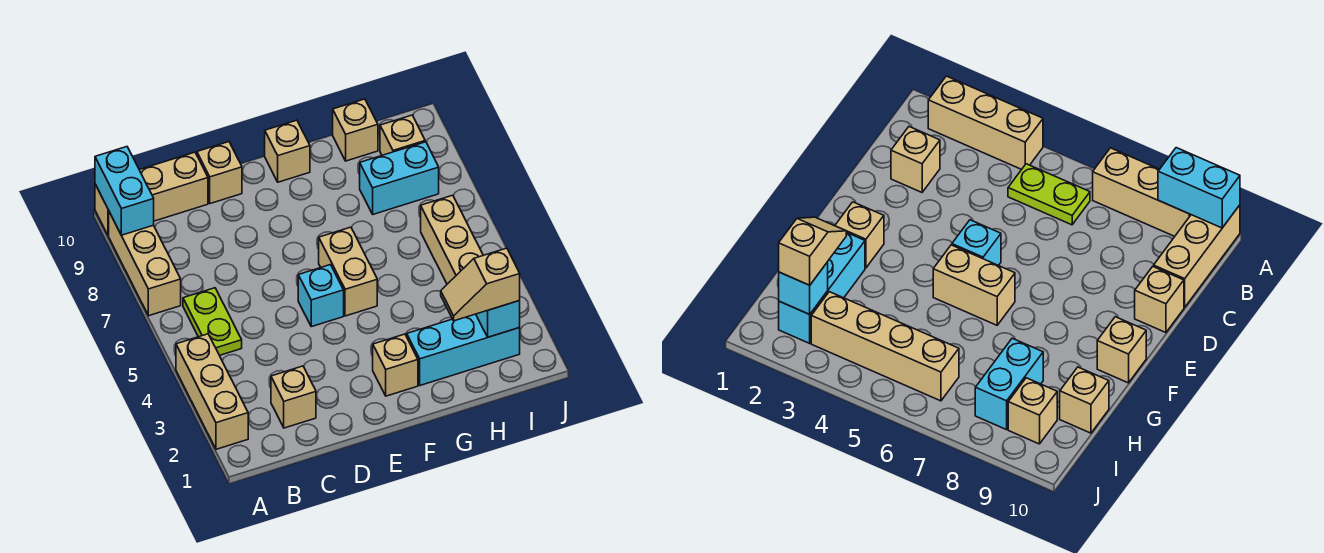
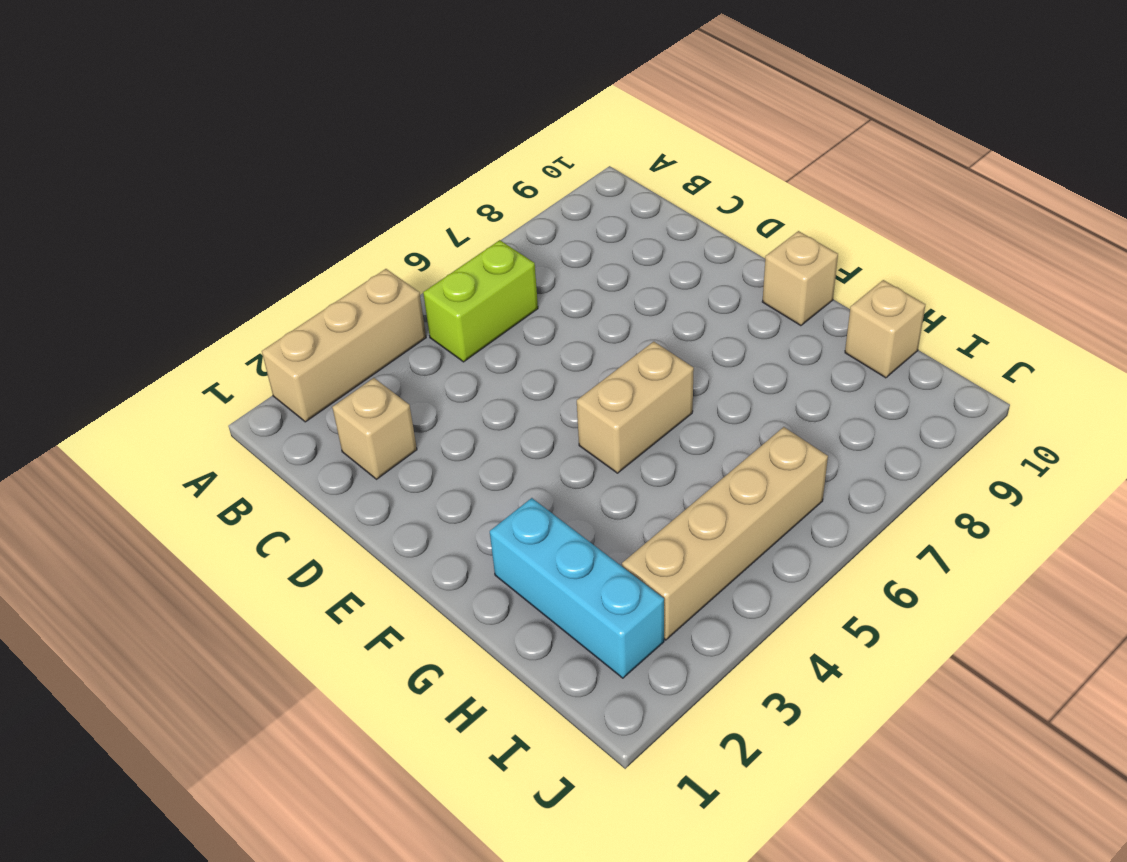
lime brick B5:B6 level 1 -> lime plate B5:B6 level 1
none -> tan brick A7:A9 level 1
none -> tan brick A10:C10 level 1
none -> tan brick D10 level 1

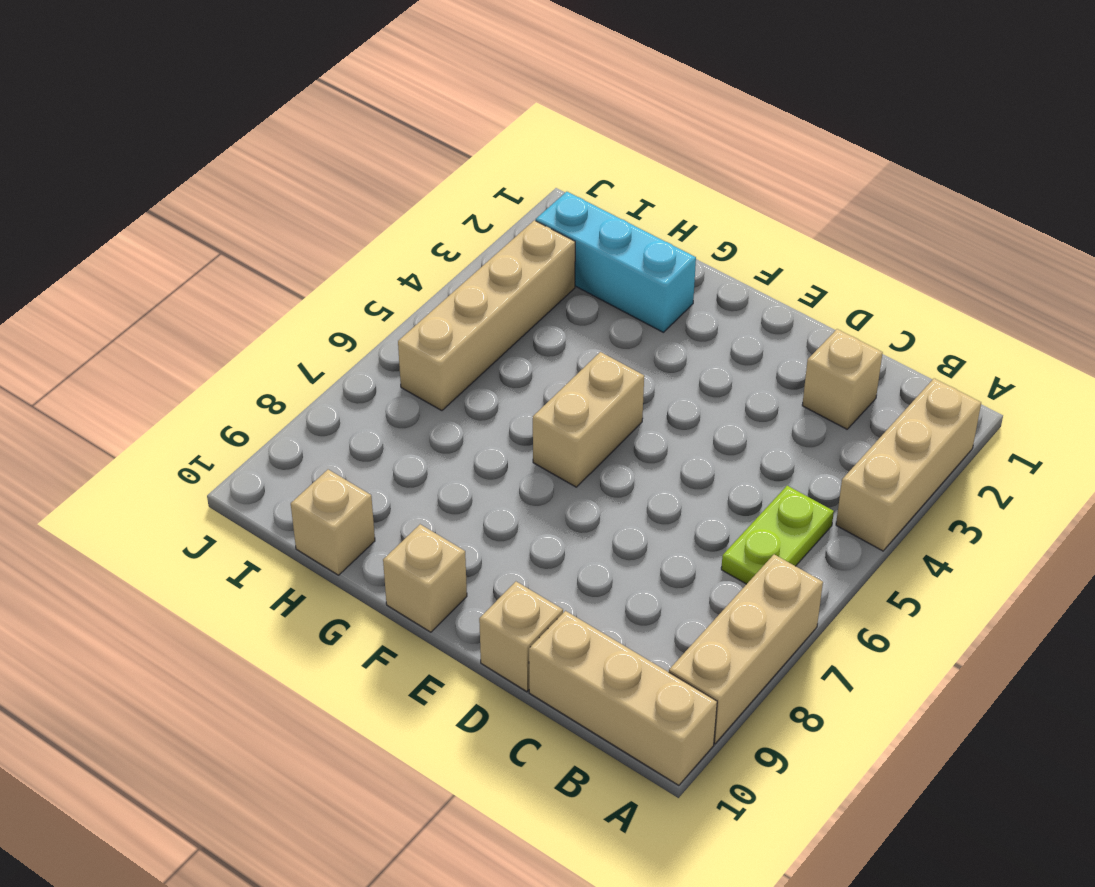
none -> cyan brick E5 level 1
none -> tan brick F2 level 1
none -> cyan brick H8:I8 level 1

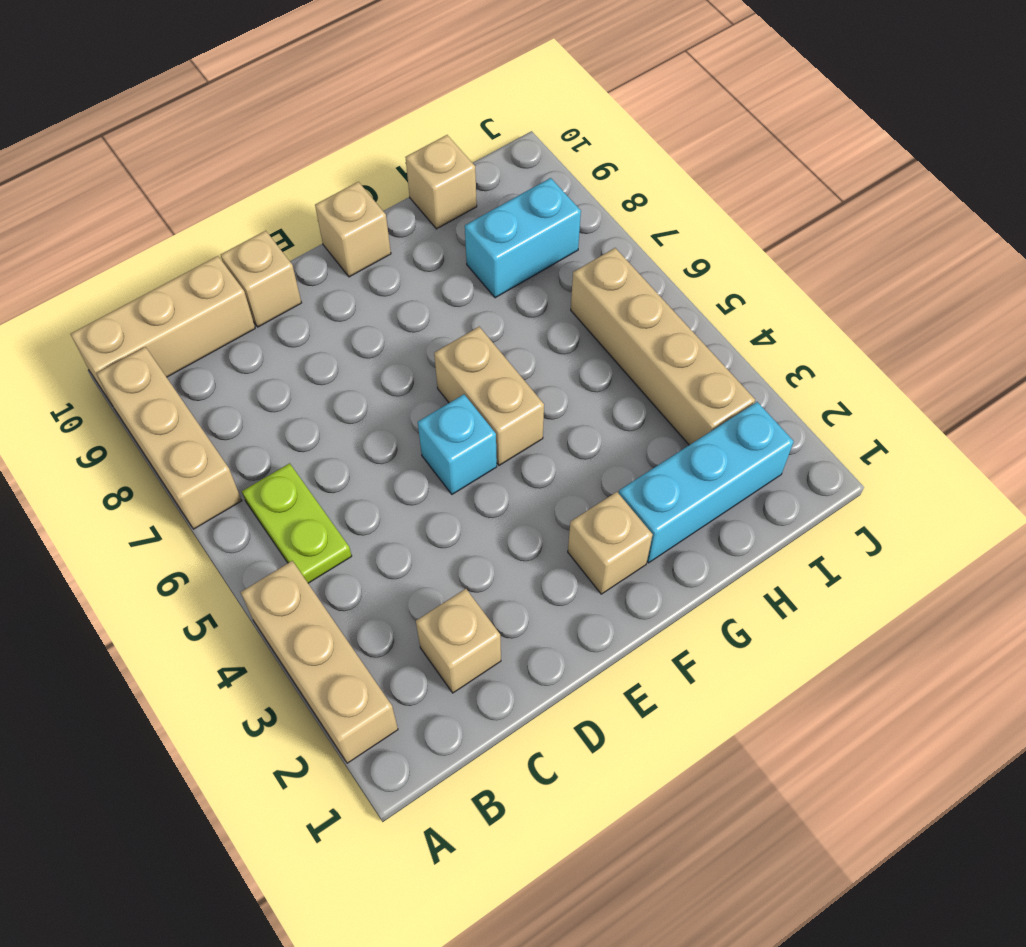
none -> tan brick I9 level 1
none -> cyan brick A9:A10 level 2
none -> cyan brick I2 level 2

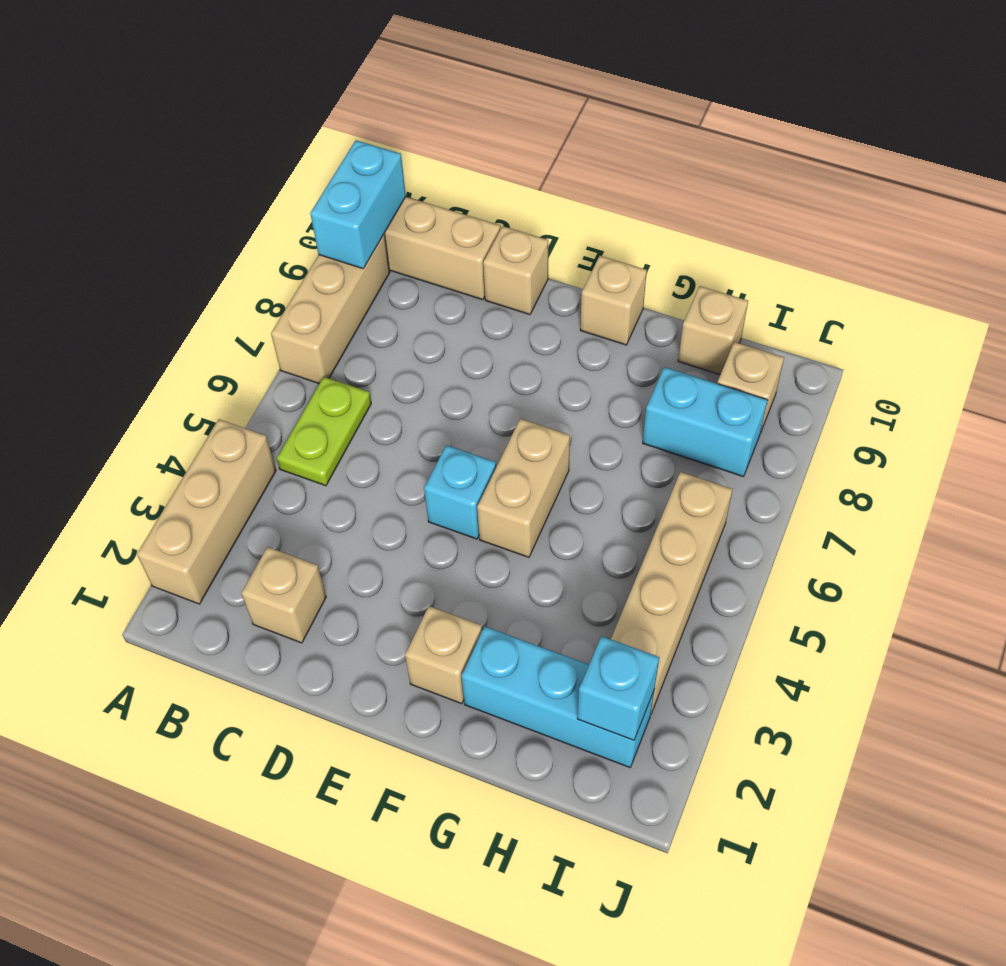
none -> tan slope H2:I2 level 3 top I

